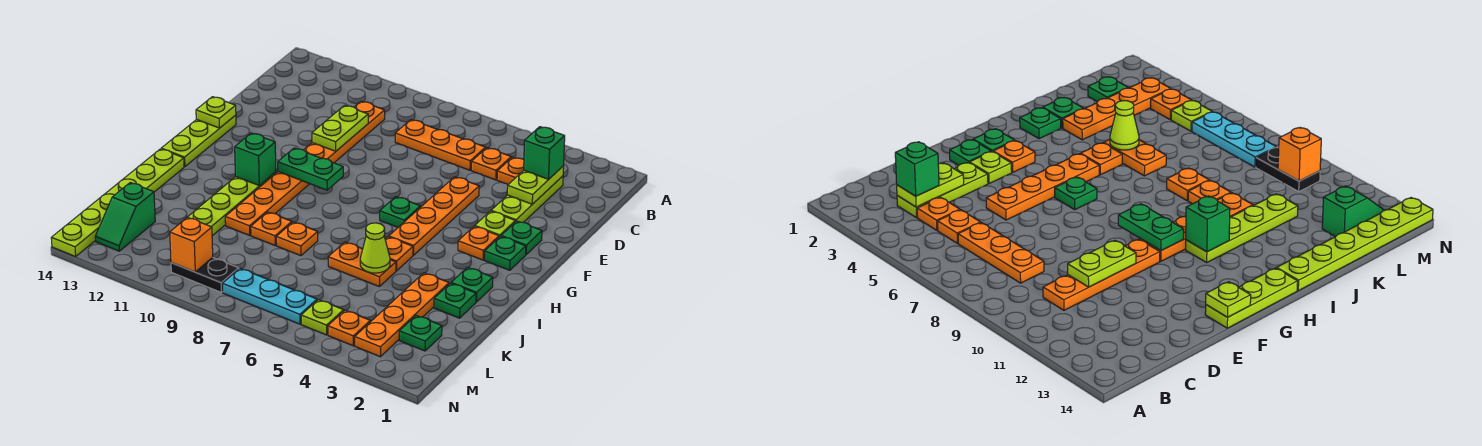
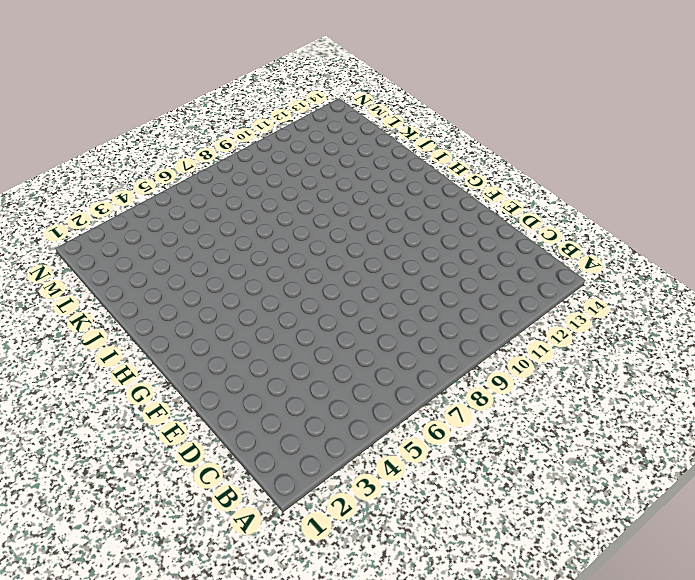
none -> lime plate C3:E3 level 1
none -> orange plate C4 level 1
none -> orange plate C5 level 1
none -> orange plate C6:C8 level 1

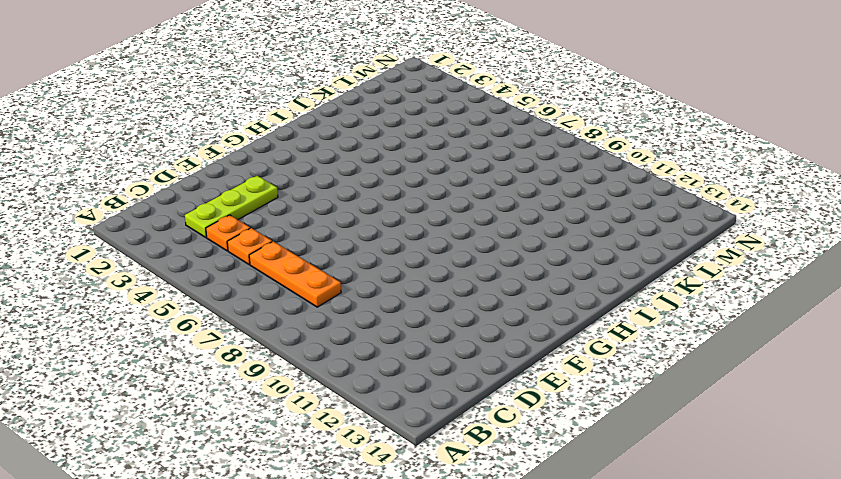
none -> orange plate C10:F10 level 1
none -> orange plate E5:H5 level 1
none -> green plate F2 level 1
none -> lime plate F3 level 1

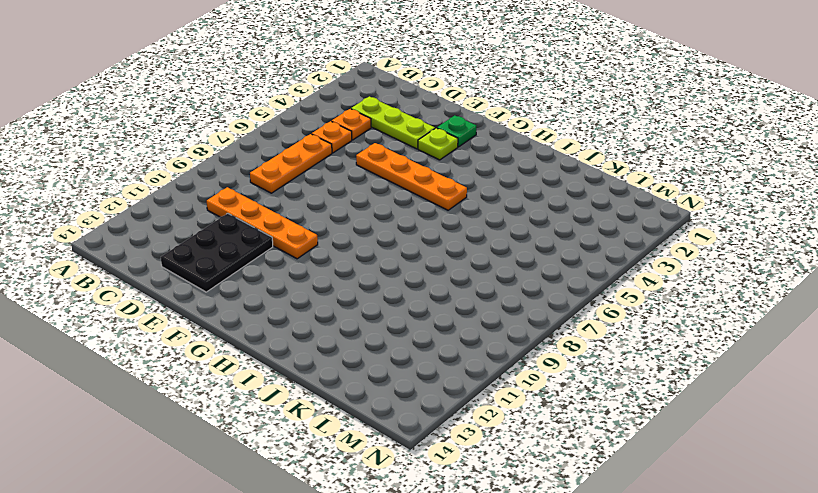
black plate D11:E13 level 1 -> none
none -> lime plate F14:H14 level 1
none -> green plate G2 level 1
none -> orange plate G3 level 1
none -> green plate G6 level 1

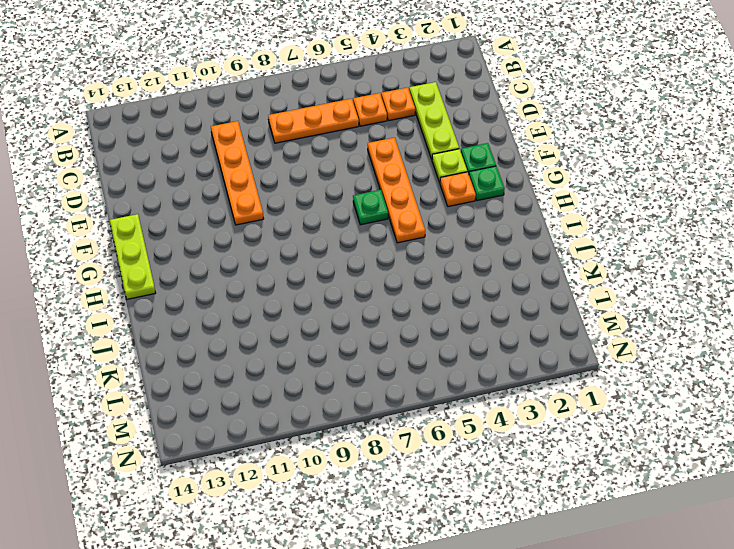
none -> orange plate G10:J10 level 1
none -> lime plate H11:K11 level 1
none -> green plate I2 level 1
none -> orange plate I5 level 1

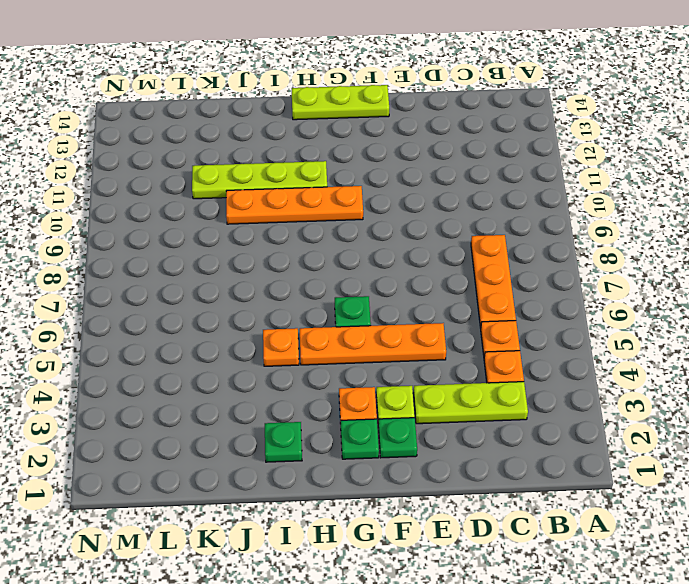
none -> orange plate C10:F10 level 1
none -> lime plate I14:N14 level 1
none -> green plate J2 level 1
none -> orange plate J3:M3 level 1

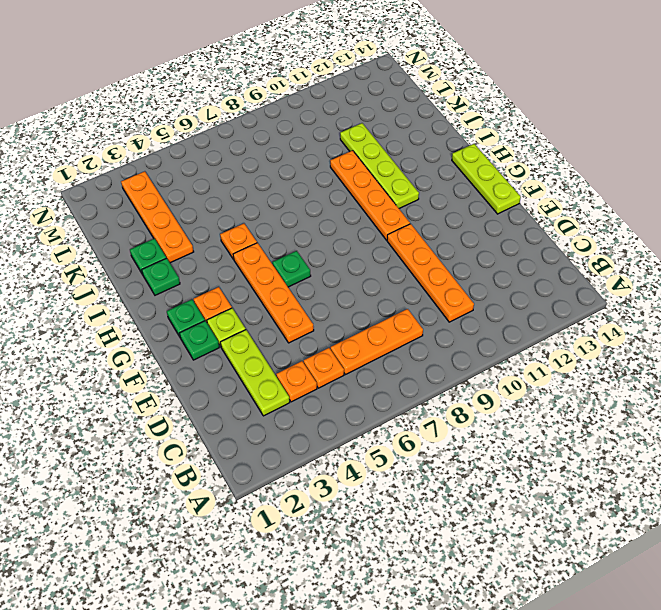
none -> lime plate I14:N14 level 1
none -> orange plate J5:J6 level 1
none -> orange plate J8 level 1
none -> orange plate J9 level 1

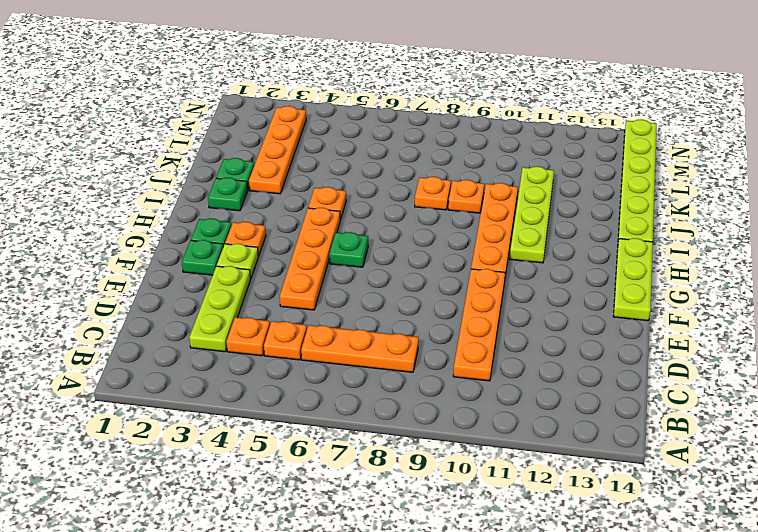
none -> orange plate J5:J6 level 1
none -> green plate L2 level 1
none -> green slope L13:M13 level 1 top L
none -> orange plate M4 level 1

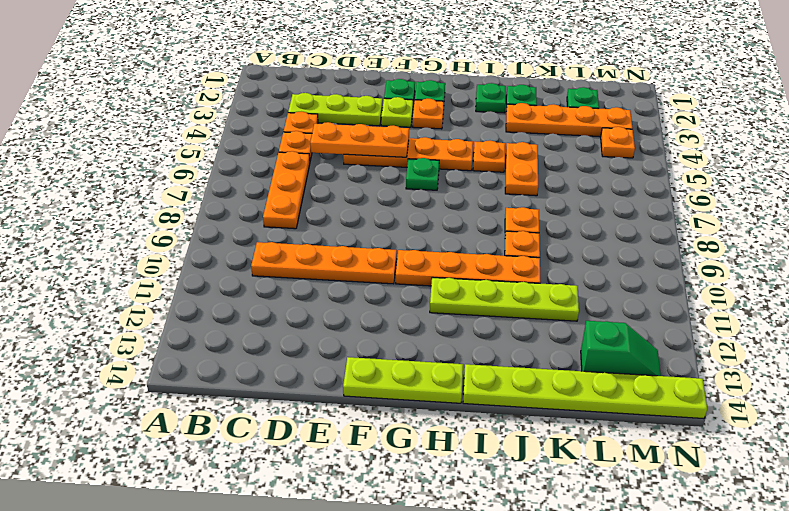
orange plate D5:F5 level 2 -> none
none -> lime plate M5 level 1
none -> cyan plate M6:M8 level 1
none -> black plate M9:M10 level 1
none -> lime plate C3:D3 level 2

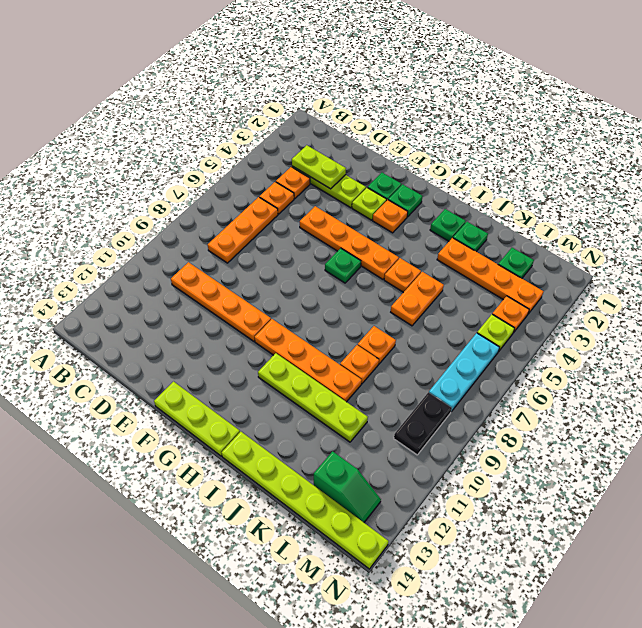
none -> lime plate D10:E10 level 2
none -> lime plate F14 level 2
none -> green plate G9:G10 level 2
none -> green brick H11 level 2

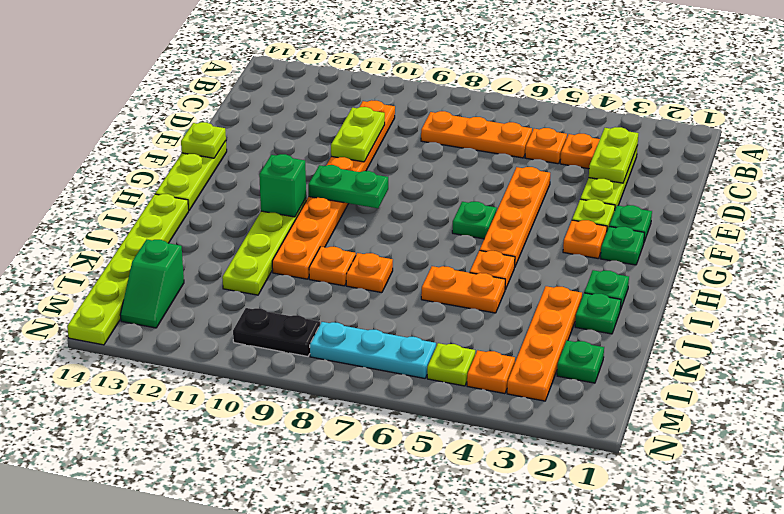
none -> lime cone J5 level 2
none -> orange brick M10 level 2
none -> green brick C3 level 3

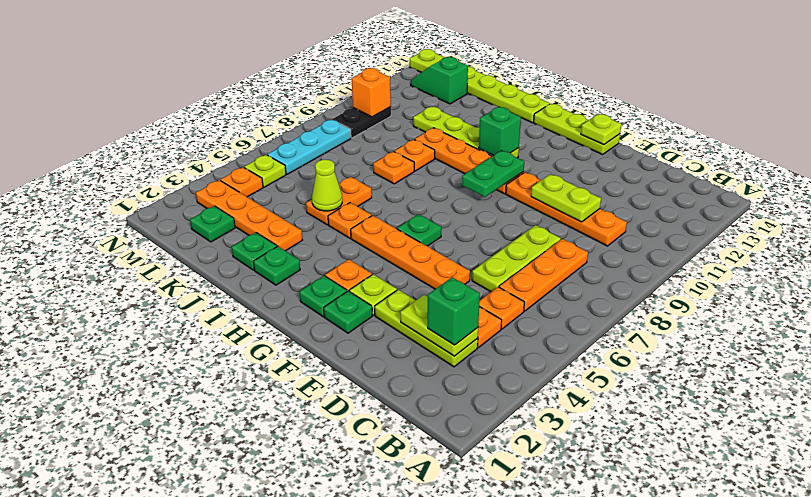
lime plate D6:D8 level 1 -> none

